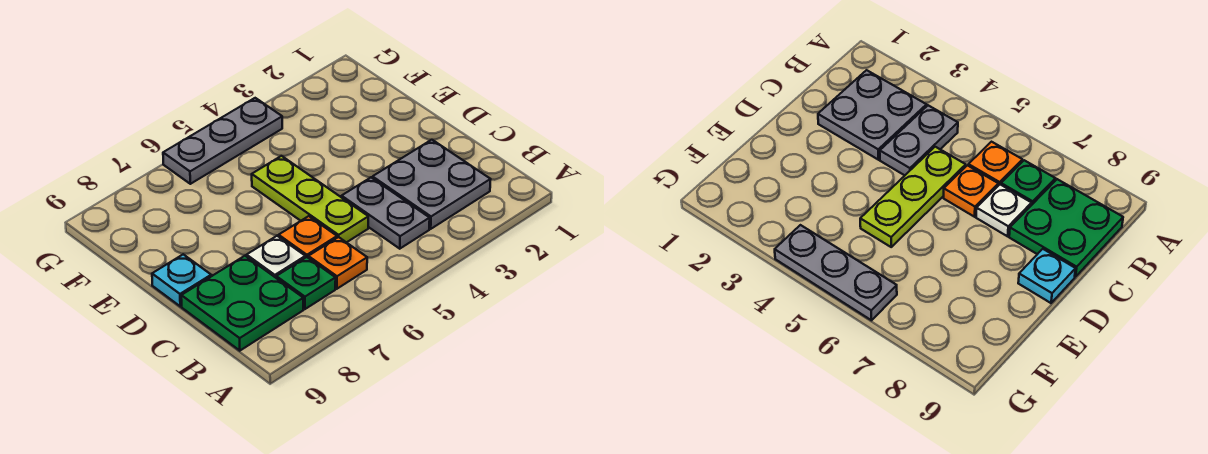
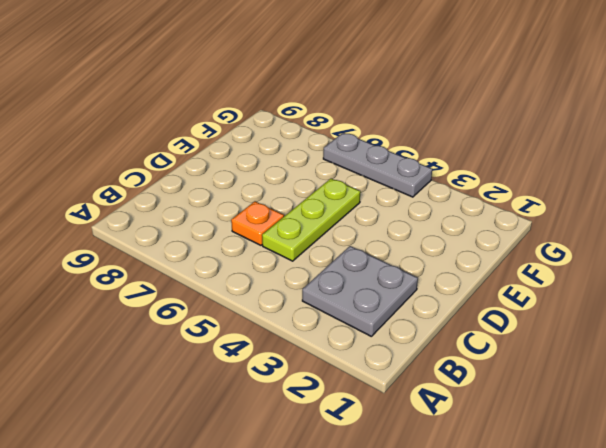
none -> grey plate B4:C4 level 1
none -> orange plate B6 level 1

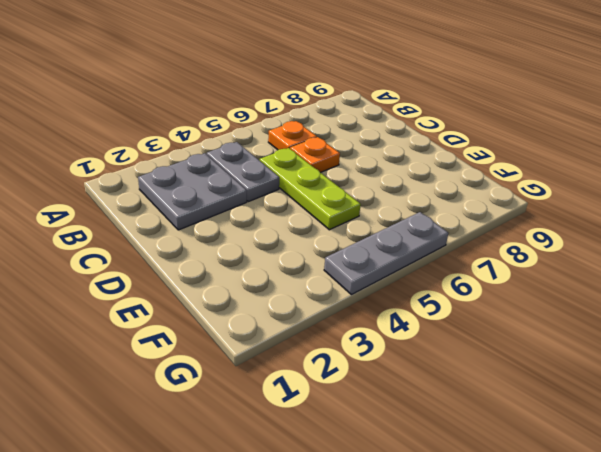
none -> green plate B7 level 1
none -> green plate B8:C9 level 1

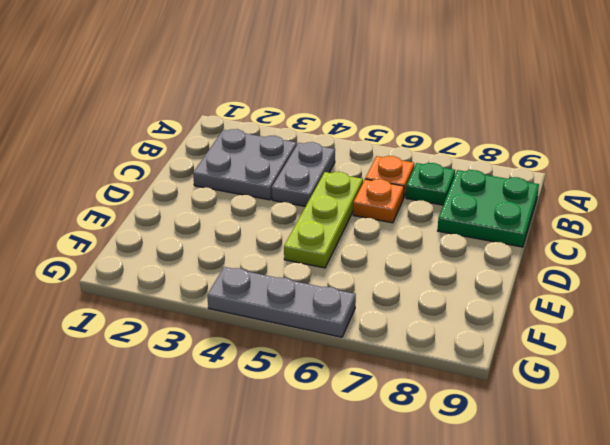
none -> white plate C7 level 1
none -> cyan plate D9 level 1

